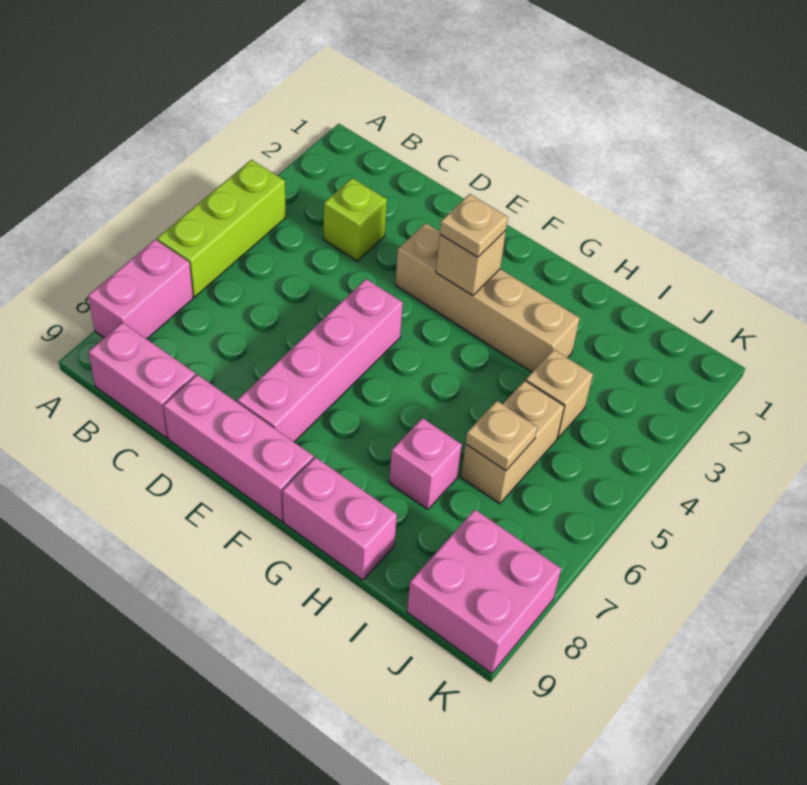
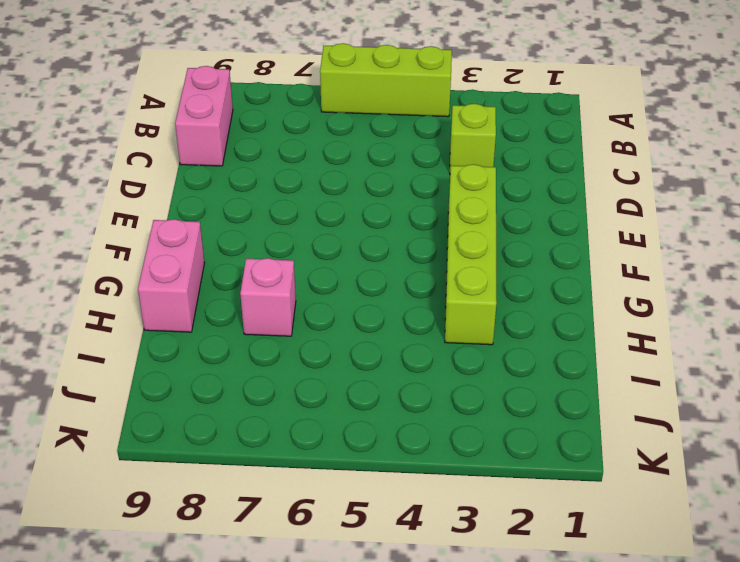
lime brick E3:H3 level 1 -> tan brick E3:H3 level 1
none -> pink brick A7:A8 level 1
none -> pink brick D9:F9 level 1
none -> pink brick E5:E8 level 1

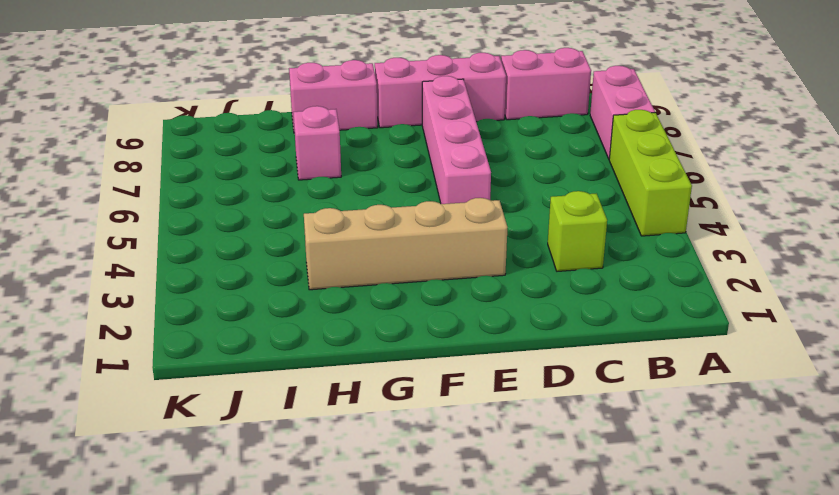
none -> tan brick I4 level 1
none -> tan brick I5:I6 level 1
none -> pink brick J8:K9 level 1

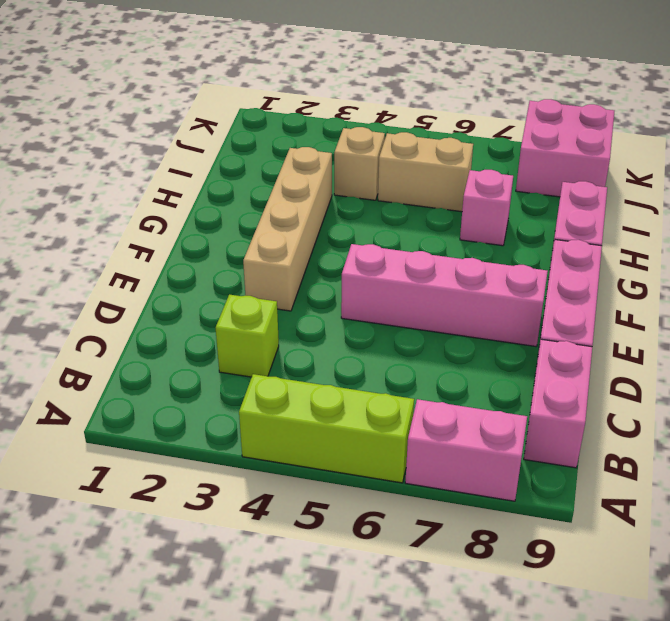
none -> tan brick F3 level 2
none -> tan plate I6 level 2
none -> tan plate F3 level 3

